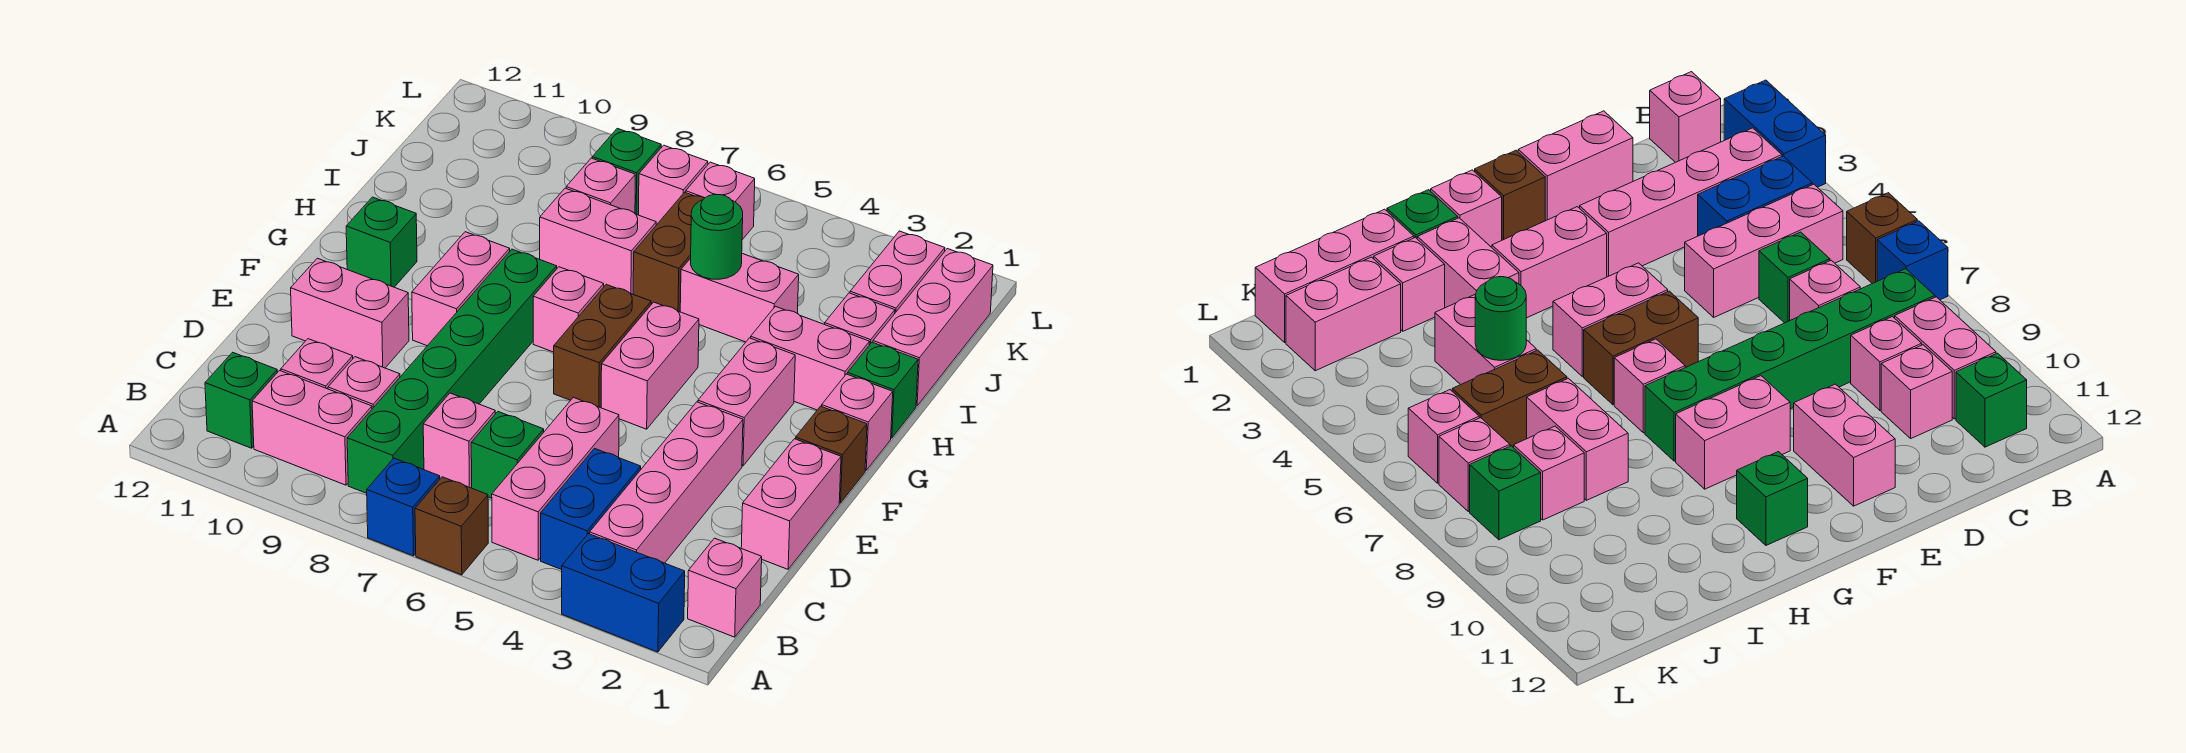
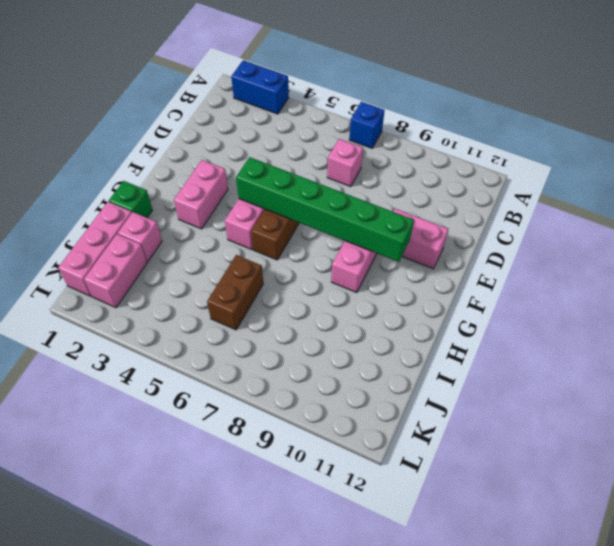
green brick F5:F10 level 2 -> green brick B8:G8 level 1
none -> brown brick A6 level 1
none -> pink brick B1 level 1
none -> pink brick B3:E3 level 1
none -> blue brick B4:C4 level 1

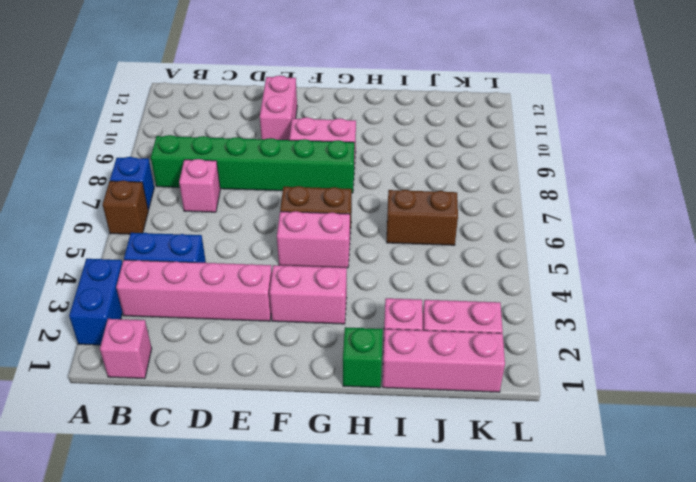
none -> pink brick B5:D5 level 1
none -> pink brick B9:B10 level 1
none -> green brick B11 level 1
none -> green brick C6 level 1

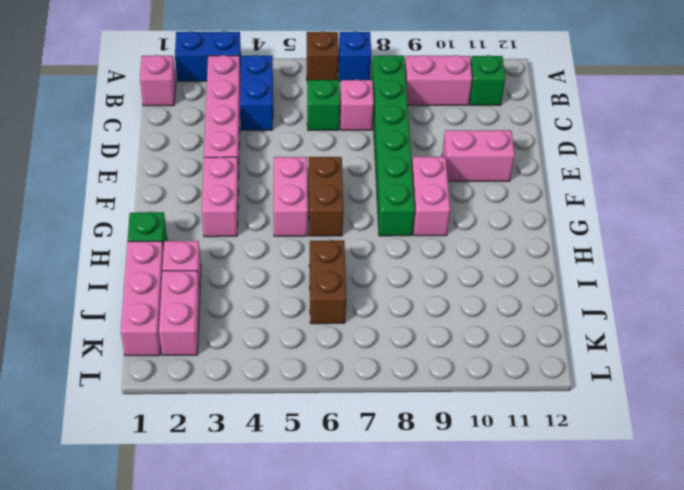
none -> pink brick B5:D5 level 1
none -> pink brick C9 level 1
none -> pink brick C10 level 1
none -> pink brick D1:E1 level 1

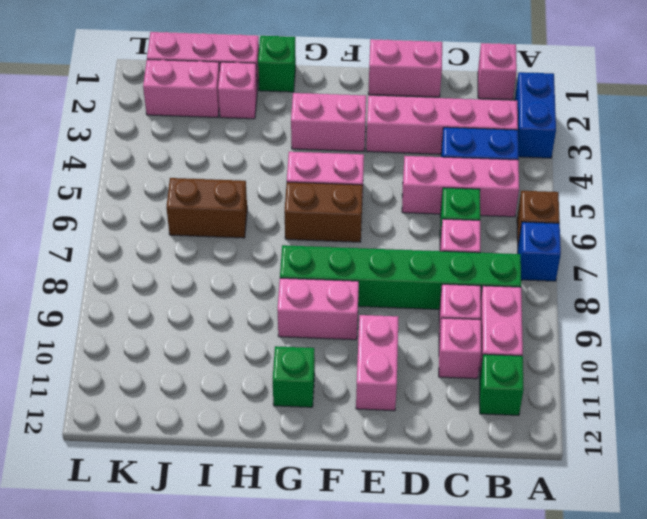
none -> brown brick F1 level 1
none -> pink brick G1 level 1
none -> pink brick G7 level 1
none -> pink brick H2:H3 level 1

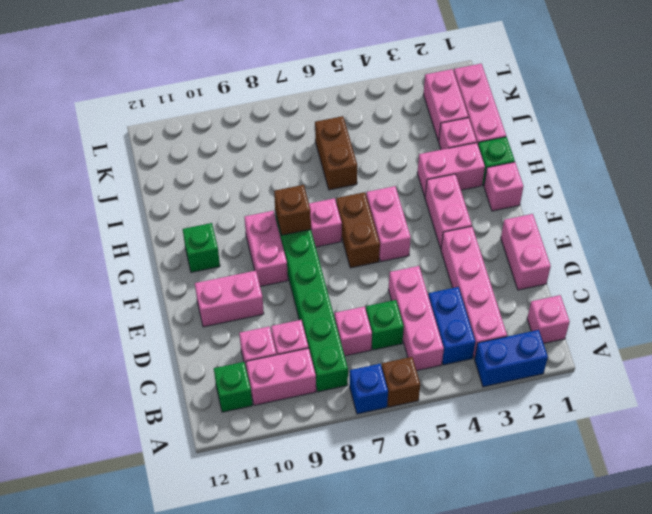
brown brick G8 level 2 -> brown brick F1 level 1
none -> pink brick I4:I5 level 1
none -> pink brick I7:I8 level 1
none -> pink brick J8 level 1
none -> pink brick K6 level 1

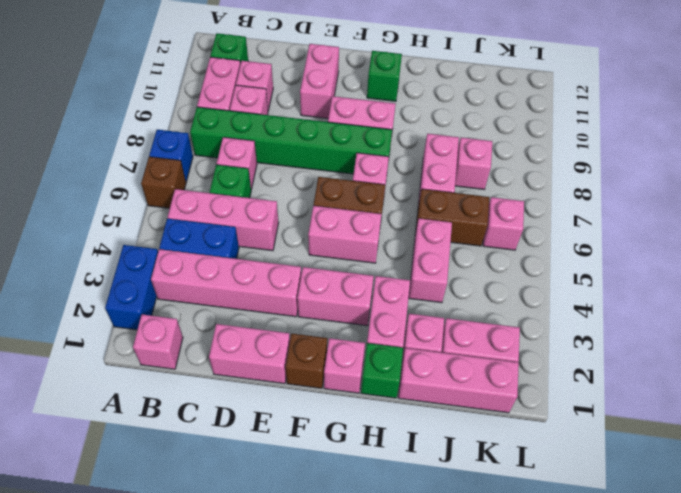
none -> pink brick K7 level 1
none -> green brick K8 level 1
none -> green round brick I5 level 2

